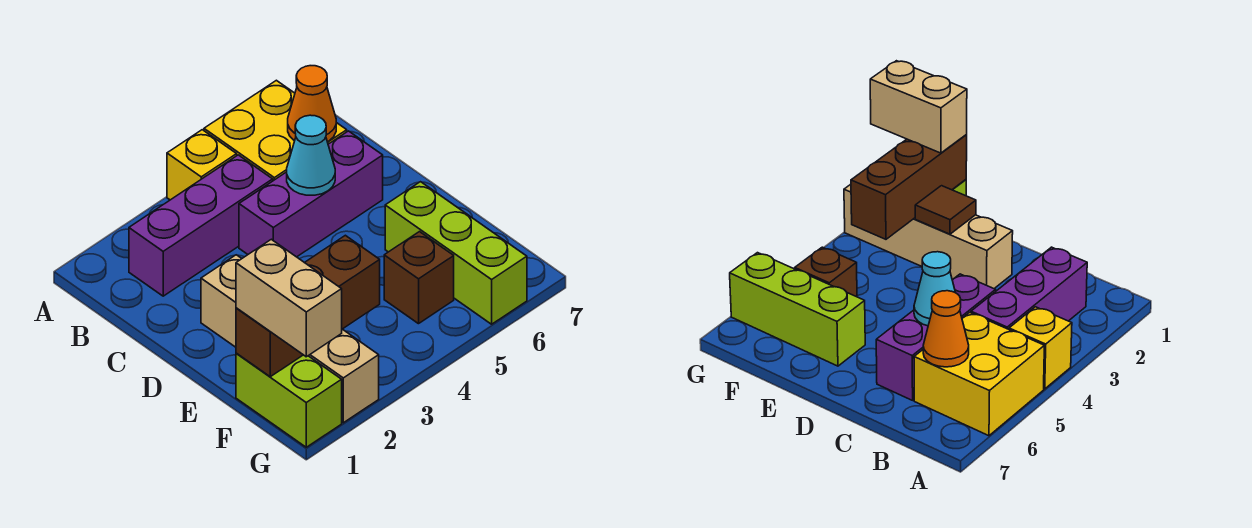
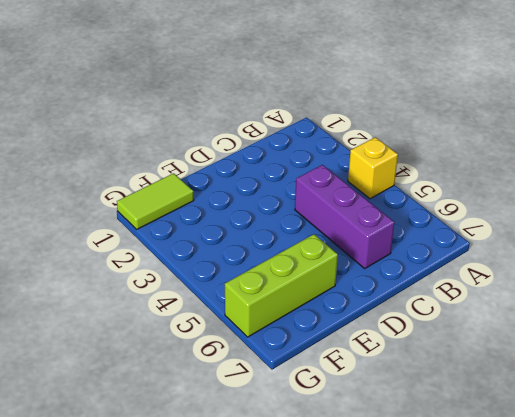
lime tile F1:G1 level 1 -> lime brick F1:G1 level 1
none -> yellow brick A5:B6 level 1
none -> purple brick B2:B4 level 1
none -> tan brick D2:G2 level 1

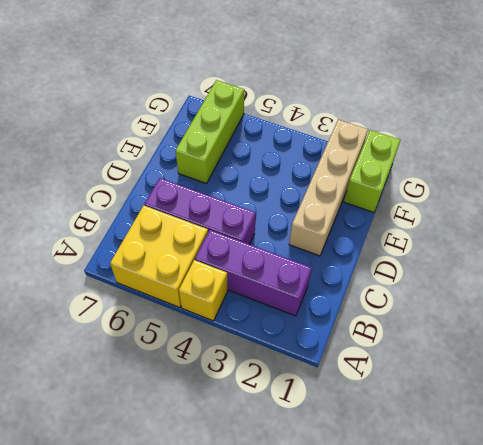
none -> brown brick F5 level 1
none -> orange cone B6 level 2
none -> cyan cone C5 level 2

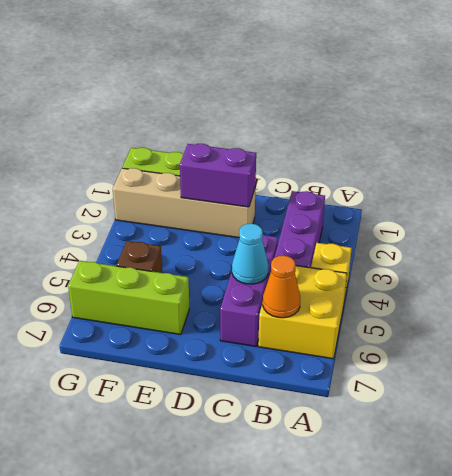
purple brick D2:E2 level 2 -> brown tile E2 level 2
none -> brown brick F1:F3 level 2
none -> tan brick F1:G1 level 3

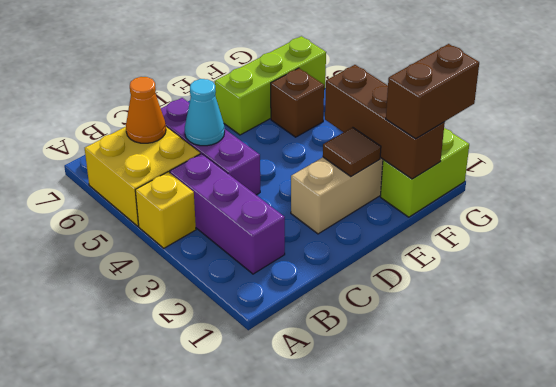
brown brick F1:G1 level 3 -> tan brick F1:G1 level 3

